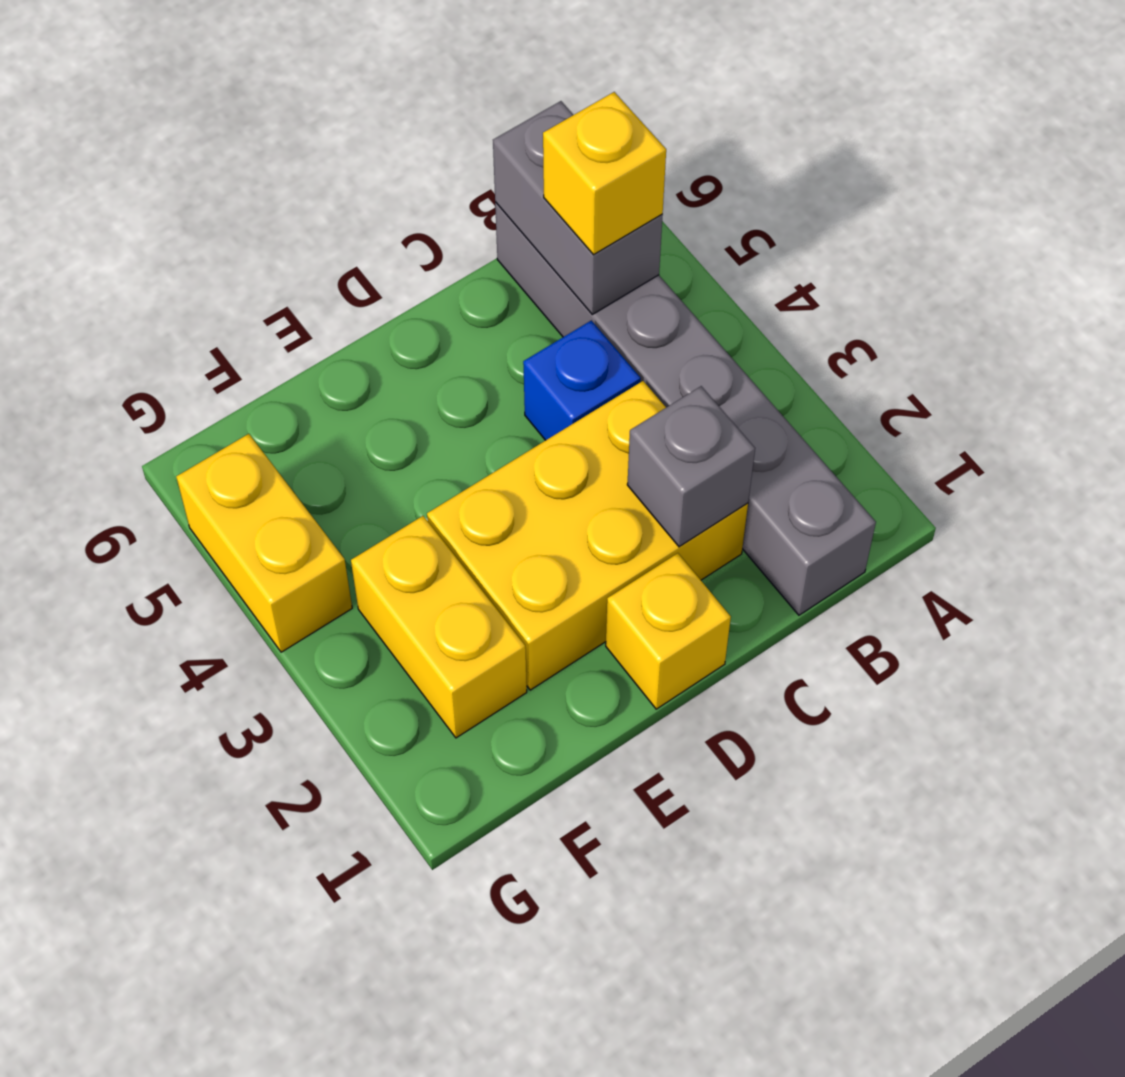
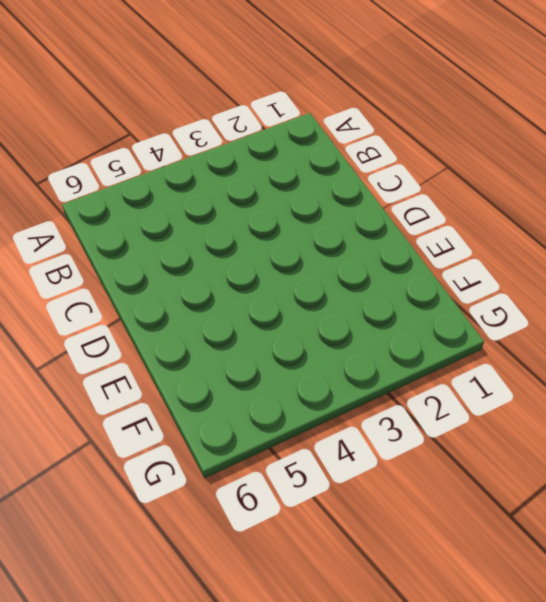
none -> grey brick B1:B6 level 1
none -> yellow brick C2:E3 level 1

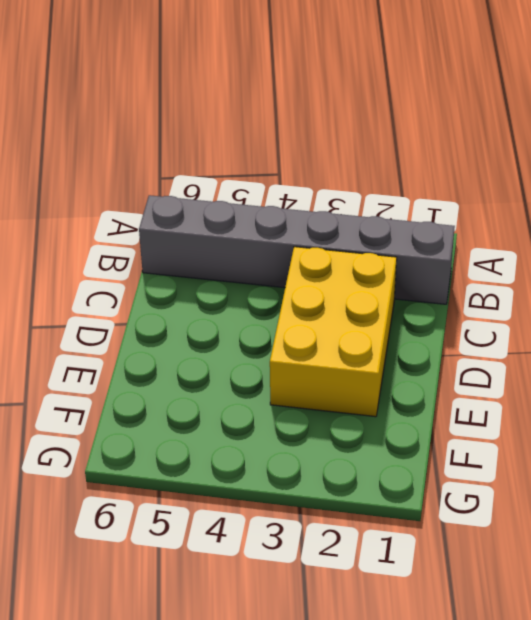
none -> blue brick C4 level 1
none -> yellow brick D1 level 1

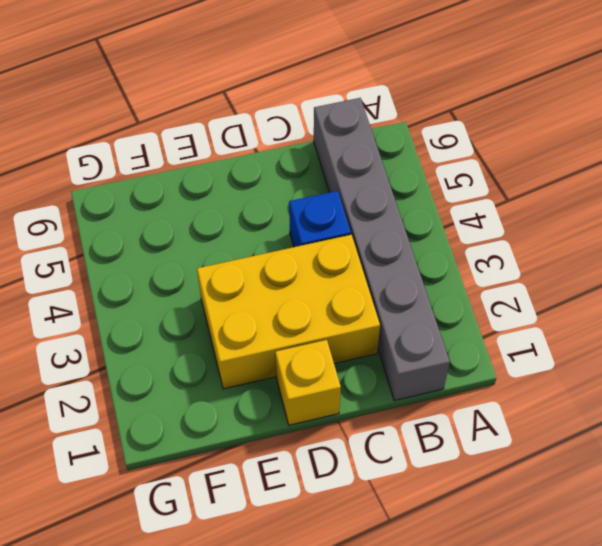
none -> yellow brick F2:F3 level 1
none -> yellow brick G4:G5 level 1

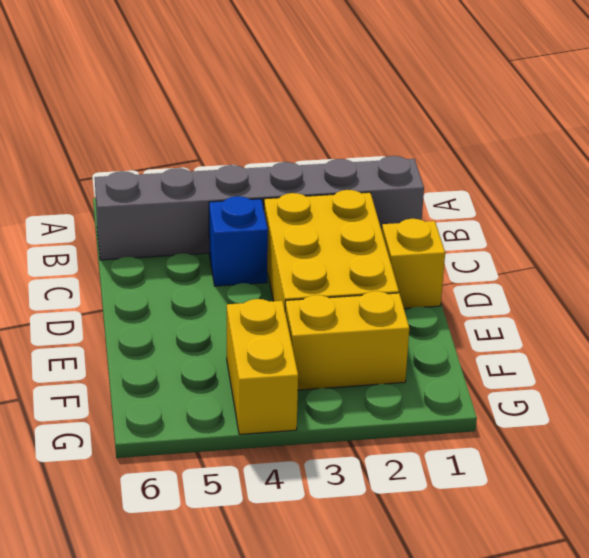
yellow brick F4:G4 level 1 -> yellow brick G4:G5 level 1
none -> grey brick B5:B6 level 2
none -> grey brick C2 level 2

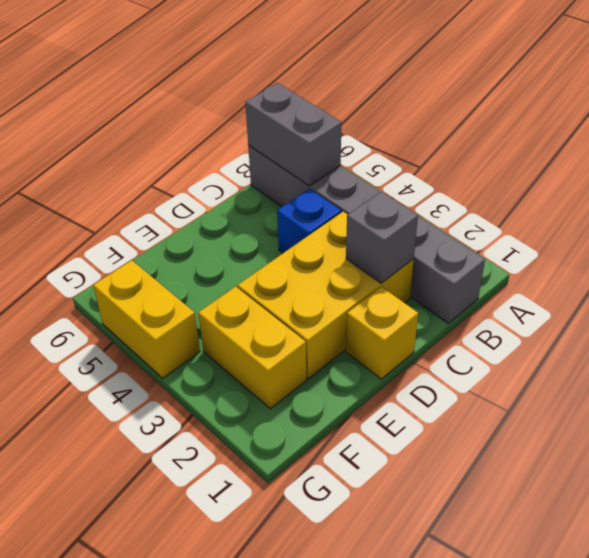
none -> yellow brick B5 level 3

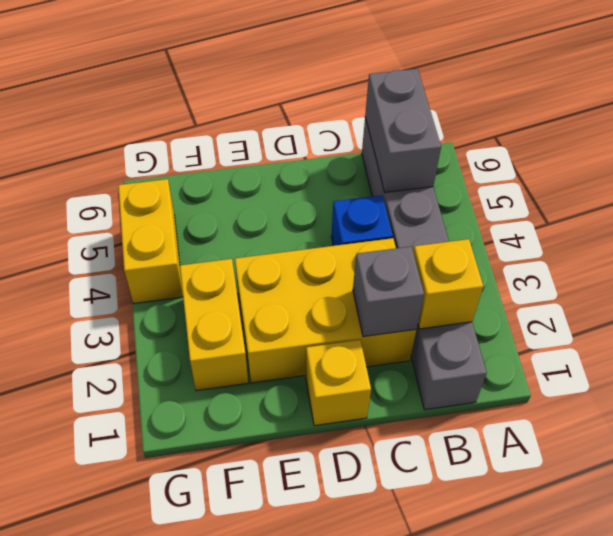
yellow brick B2 level 2 -> yellow brick B5 level 3

